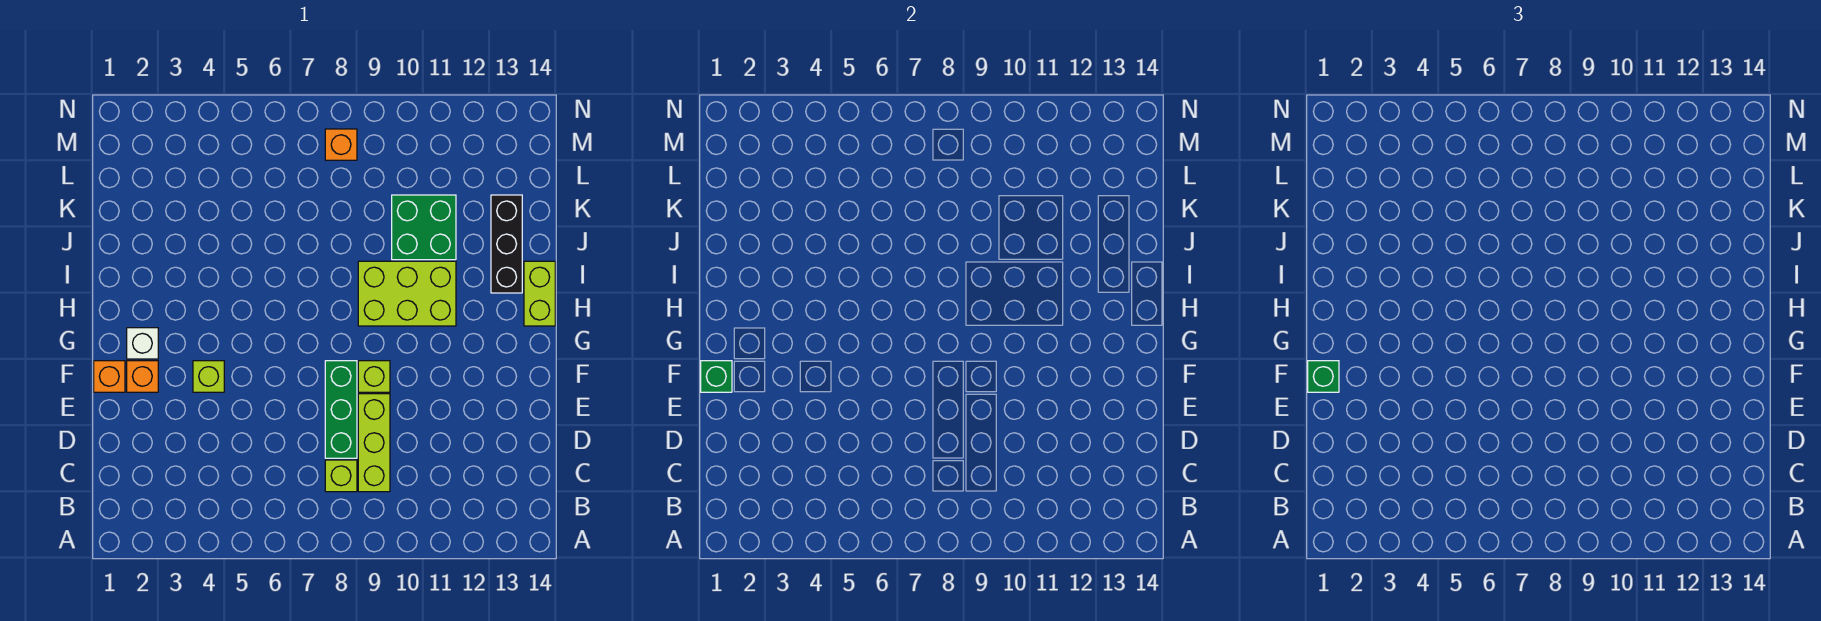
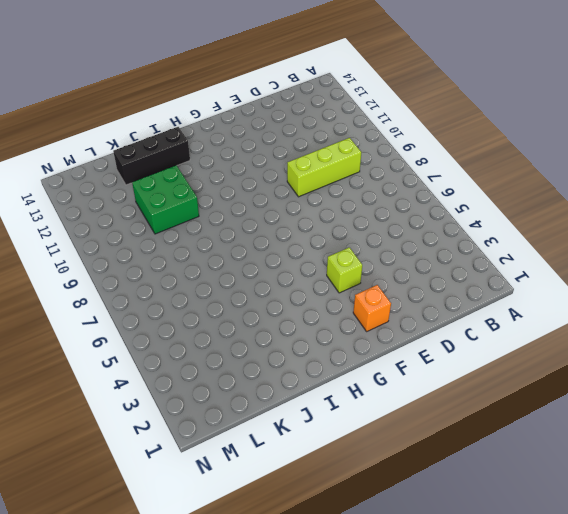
none -> lime brick C8 level 1
none -> green brick D8:F8 level 1
none -> orange brick F1 level 1

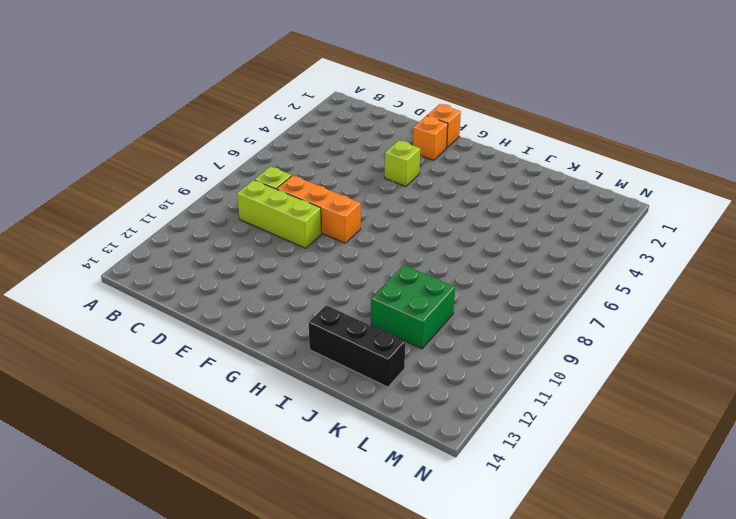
orange brick D8:F8 level 1 -> green brick D8:F8 level 1
none -> lime brick F9 level 1
none -> white brick G2 level 1
none -> lime brick H9:I11 level 1

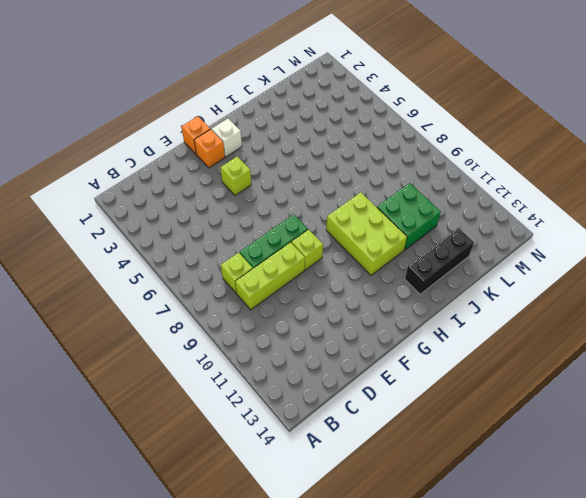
none -> lime brick H14:I14 level 1
none -> orange brick M8 level 1
none -> green brick F1 level 2

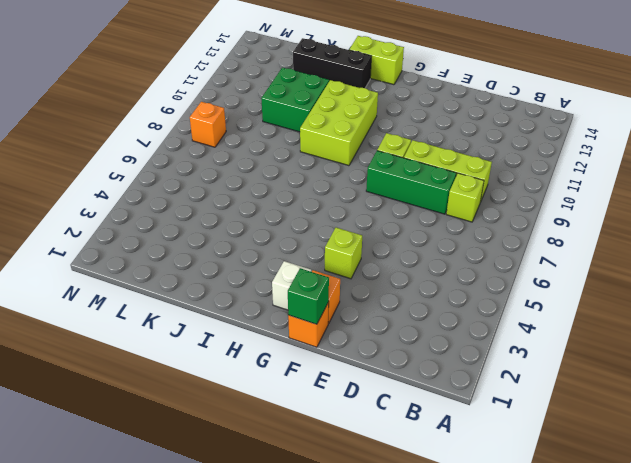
none -> green brick F1 level 3

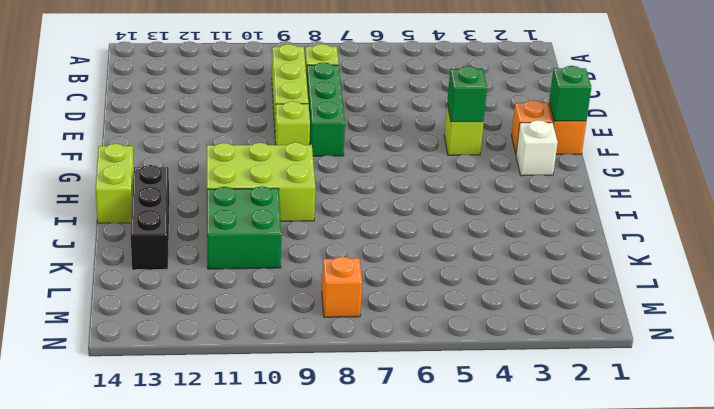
green brick F4 level 2 -> green brick F1 level 3

